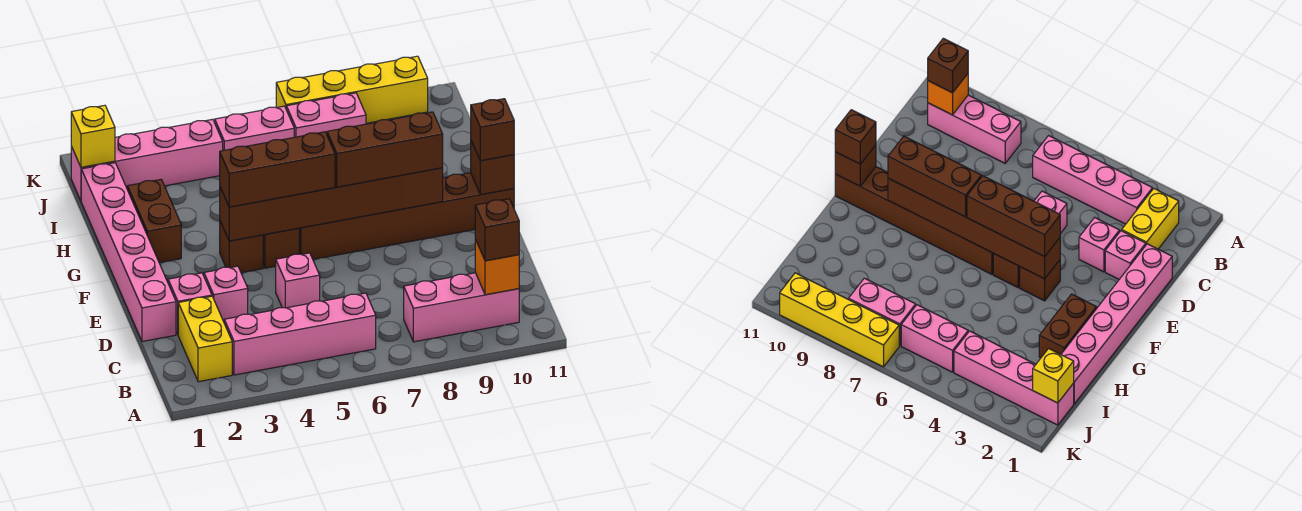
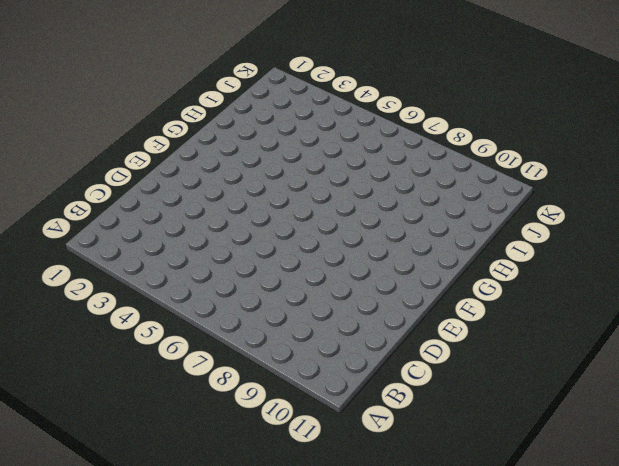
none -> yellow brick B2:C2 level 1
none -> pink brick B3:B6 level 1
none -> pink brick B8:B10 level 1

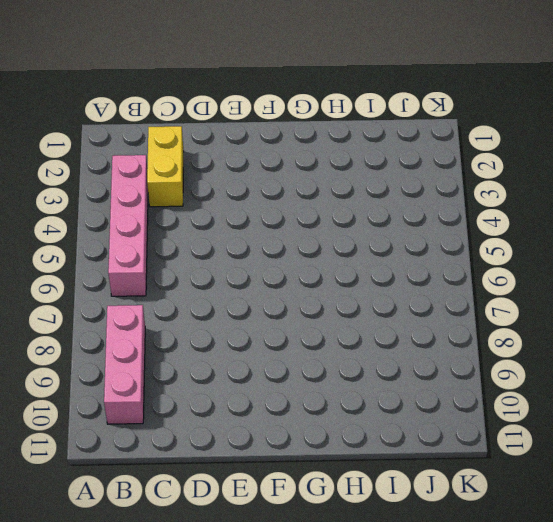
yellow brick C2:C3 level 1 -> yellow brick B2:C2 level 1
none -> pink brick D1:I1 level 1
none -> pink brick D2 level 1
none -> pink brick D3 level 1

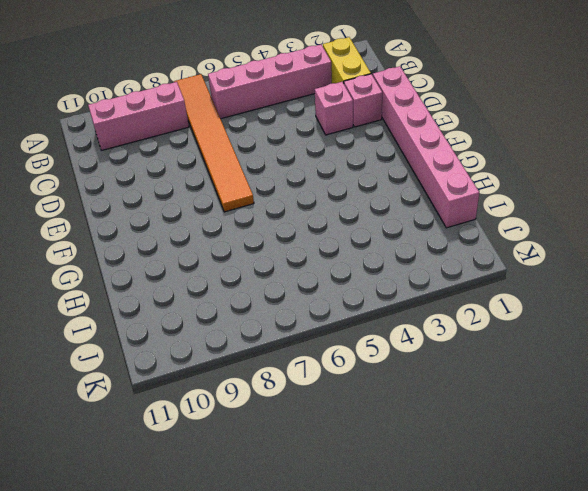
orange tile A7:F7 level 1 -> brown brick F6:F11 level 1
none -> pink brick D5 level 1
none -> brown brick F4 level 1
none -> brown brick F5 level 1

